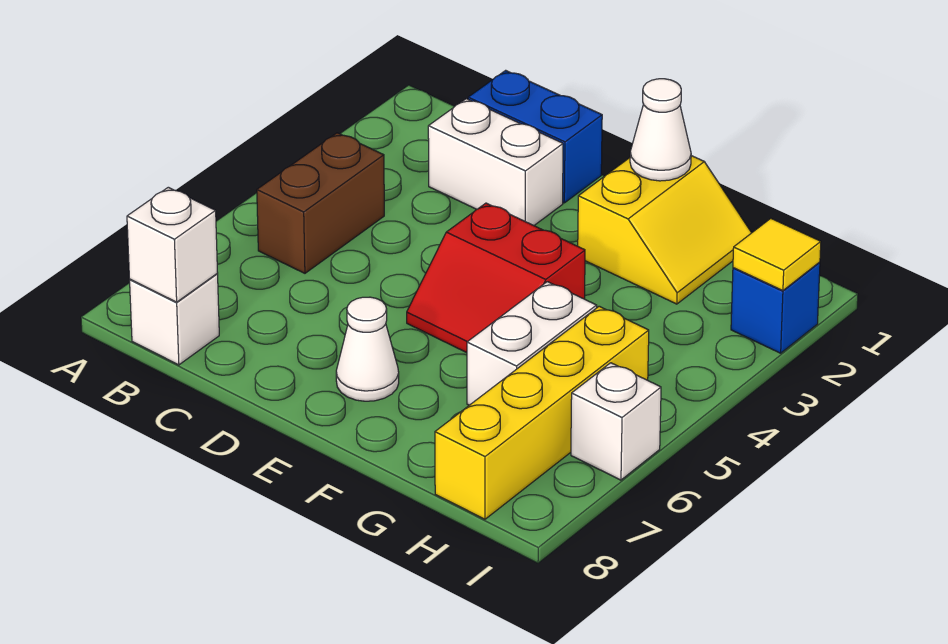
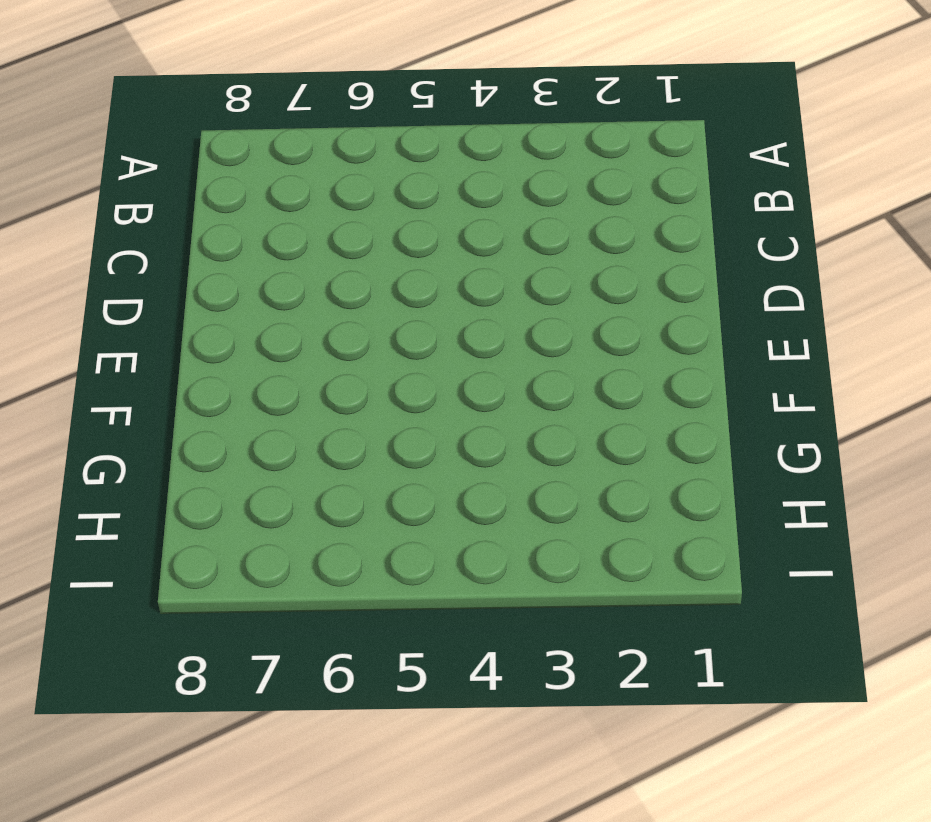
none -> brown brick B4:B5 level 1
none -> white brick B8 level 1
none -> blue brick C1:D1 level 1

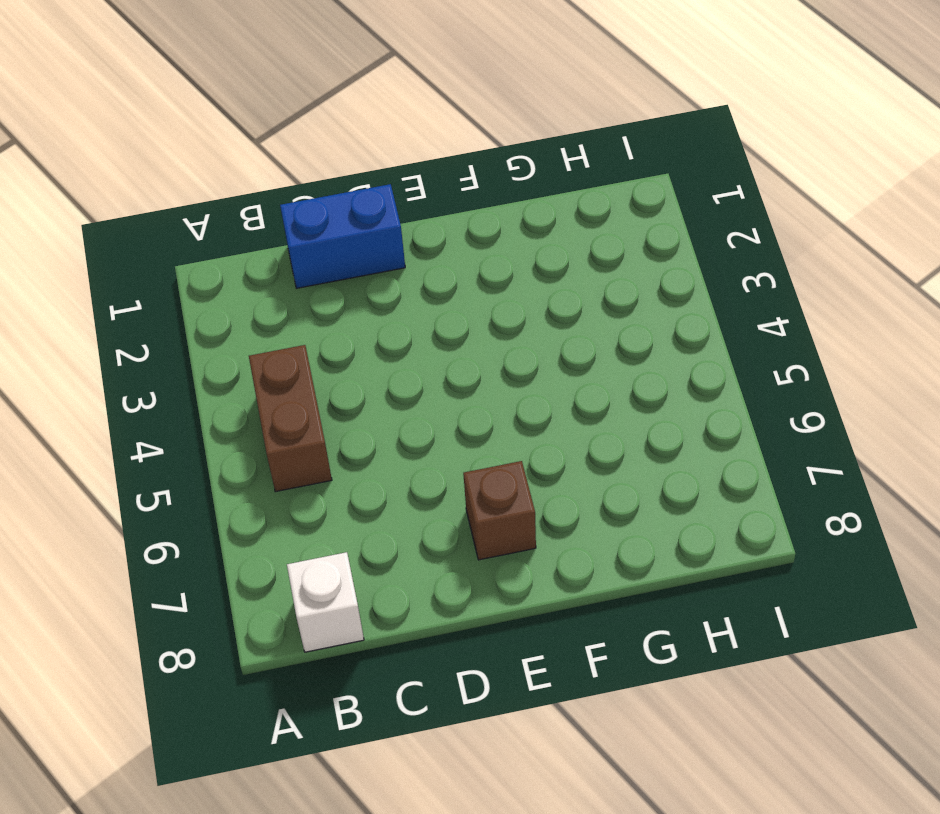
brown brick E7 level 1 -> white cone E7 level 1
none -> white brick C2:D2 level 1
none -> red slope E4:F5 level 1 top 4
none -> yellow slope F1:G2 level 1 top F

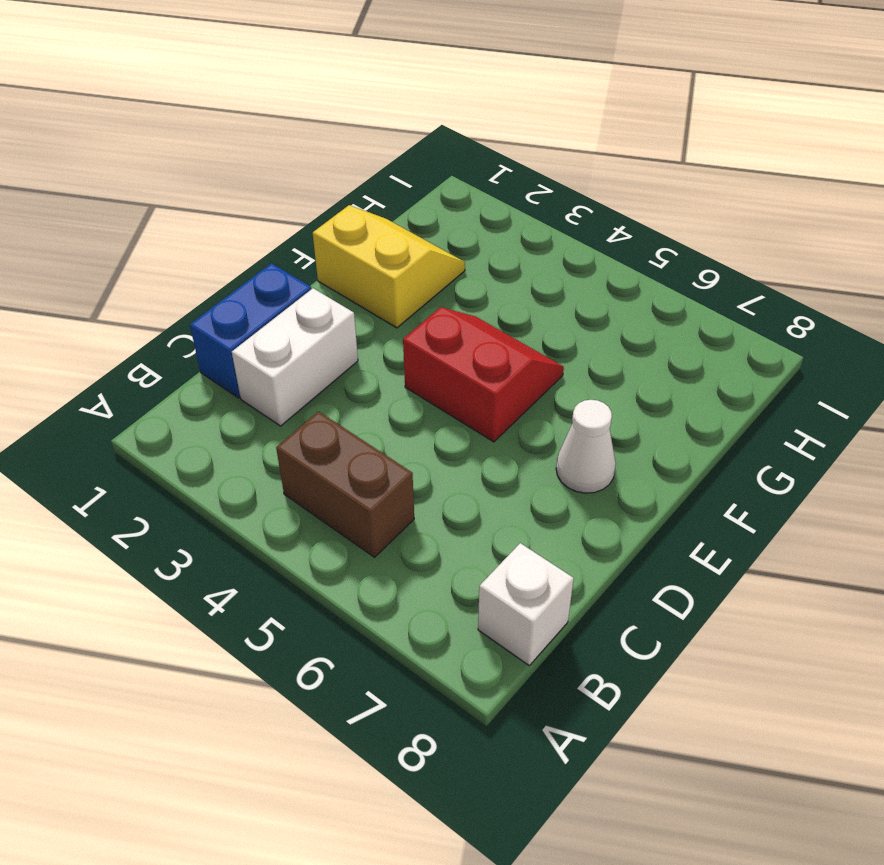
red slope E4:F5 level 1 top E -> red slope E4:F5 level 1 top 4
none -> white brick G5:G6 level 1
none -> yellow brick H5:H8 level 1
none -> blue brick I2 level 1

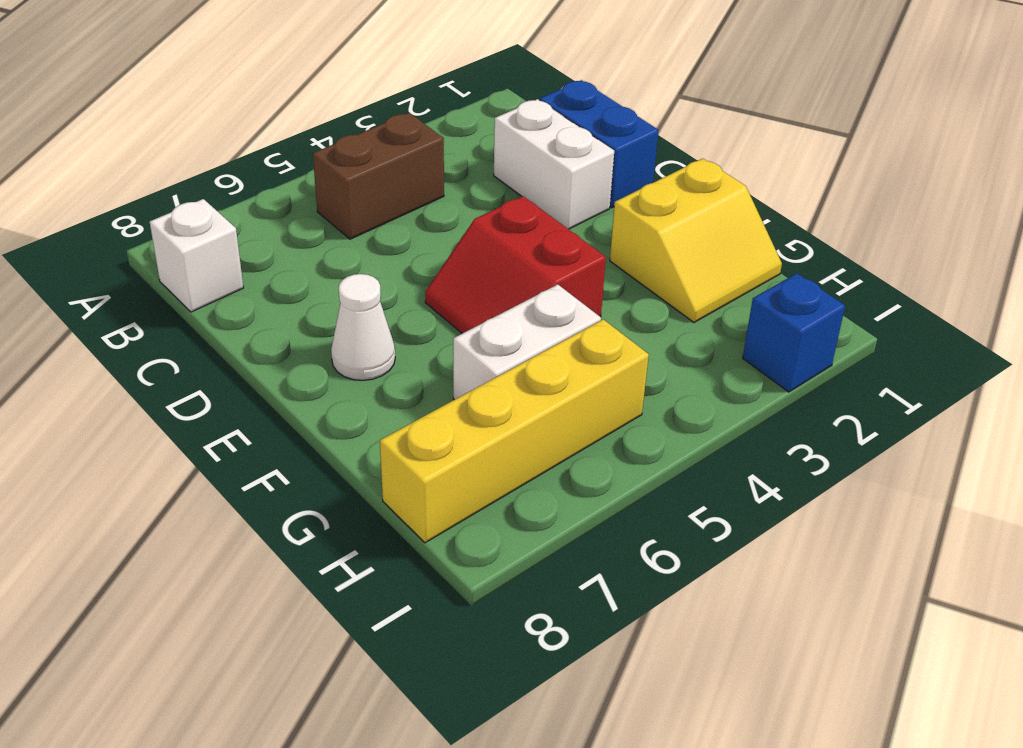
none -> white brick I6 level 1
none -> white brick B8 level 2
none -> white cone F1 level 2

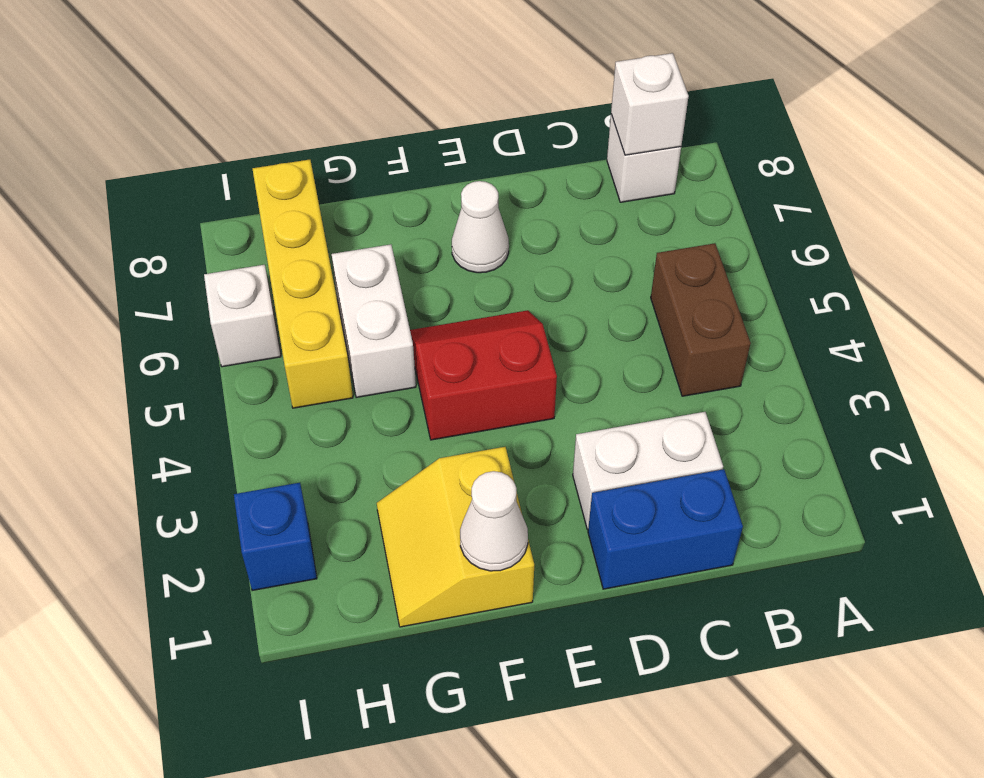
none -> yellow tile I2 level 2

